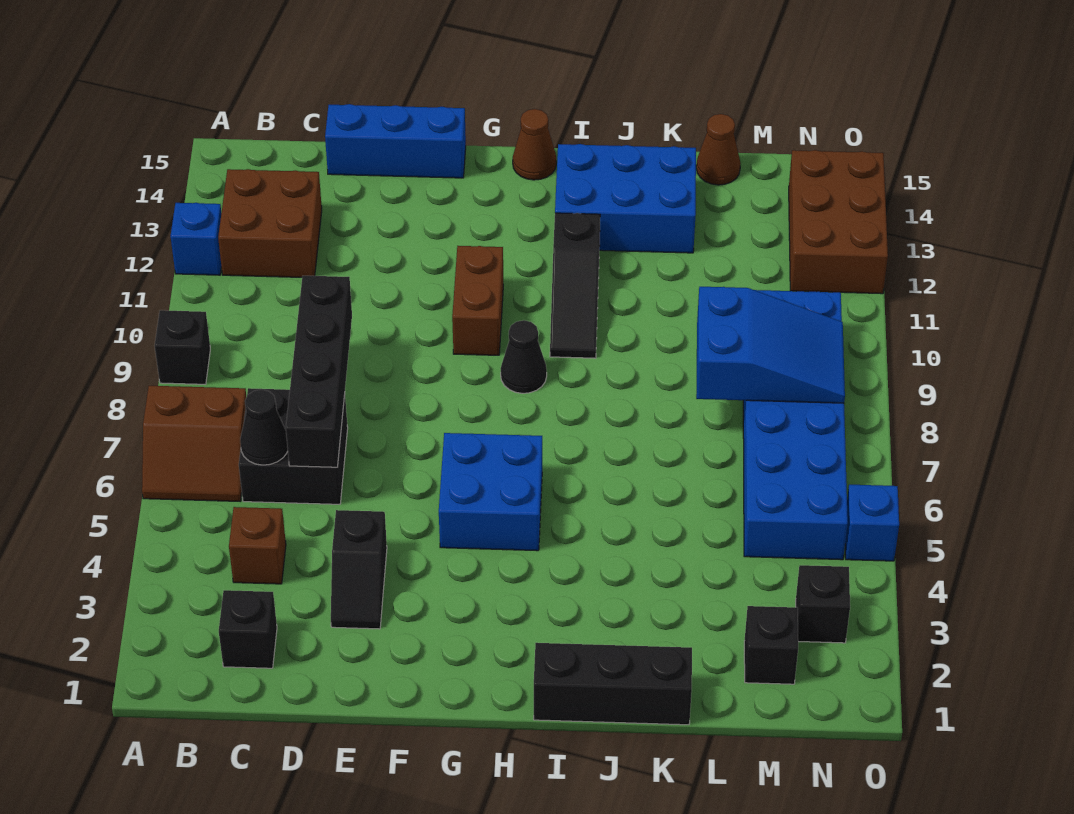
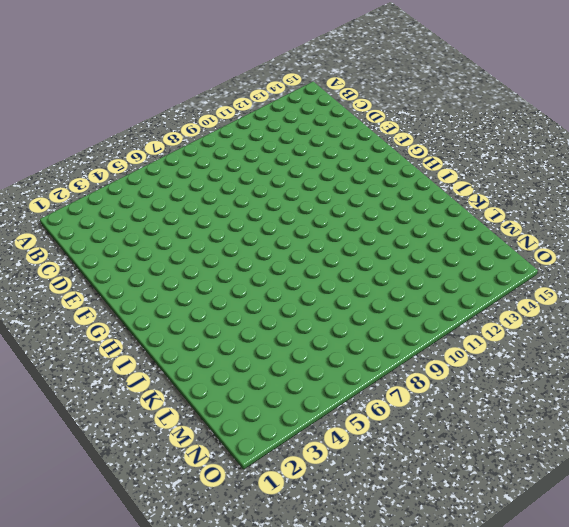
none -> brown slope A6:B7 level 1 top 7
none -> black brick A9 level 1
none -> blue brick A12 level 1

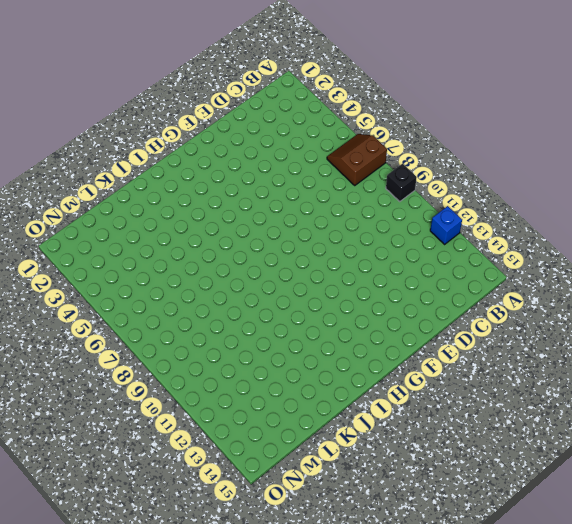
none -> brown brick B12:C13 level 1
none -> black brick C2 level 1
none -> brown brick C4 level 1

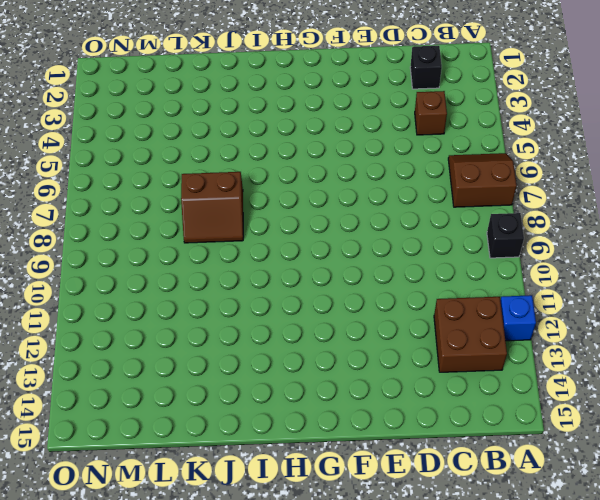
brown slope J7:K8 level 1 top 7 -> none
none -> black brick C6:D7 level 1
none -> blue brick D15:F15 level 1
none -> black slope E3:E4 level 1 top 4

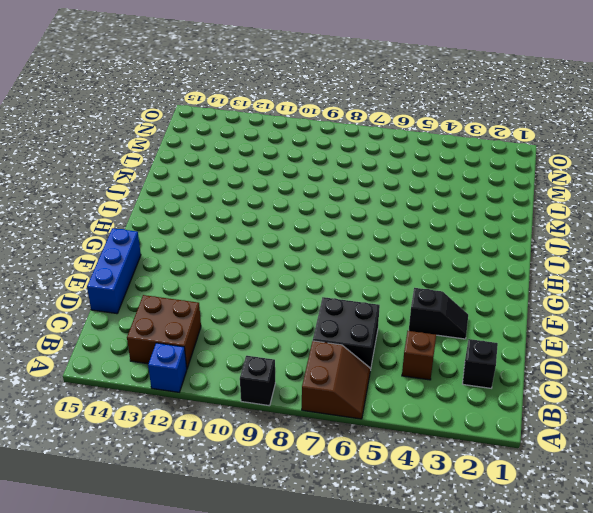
none -> blue brick G5:H6 level 1
none -> brown brick G10:G11 level 1
none -> black cone H9 level 1

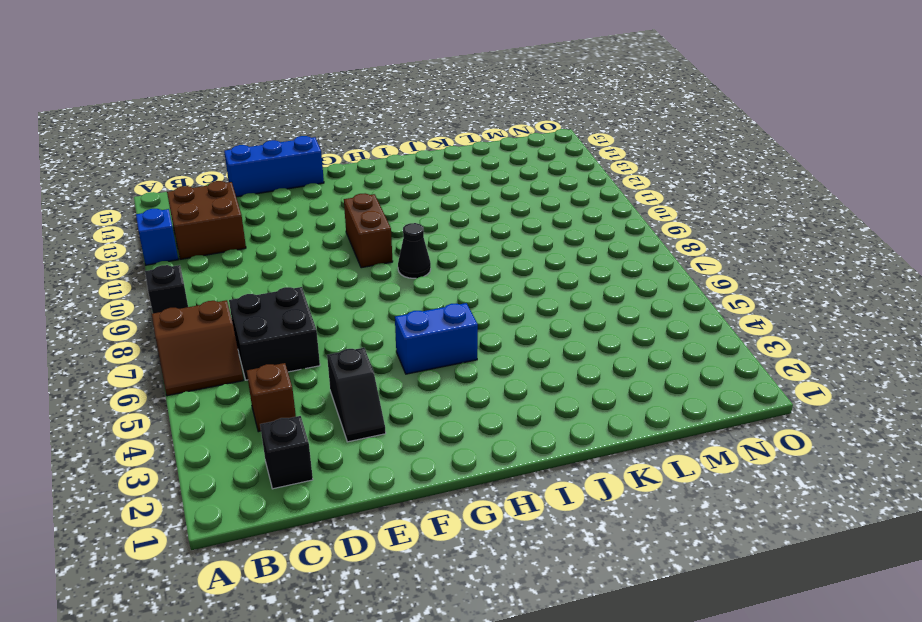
blue brick G5:H5 level 1 -> blue brick G5:H6 level 1
none -> brown cone H15 level 1
none -> black brick I1:K1 level 1
none -> black slope I10:I12 level 1 top 12

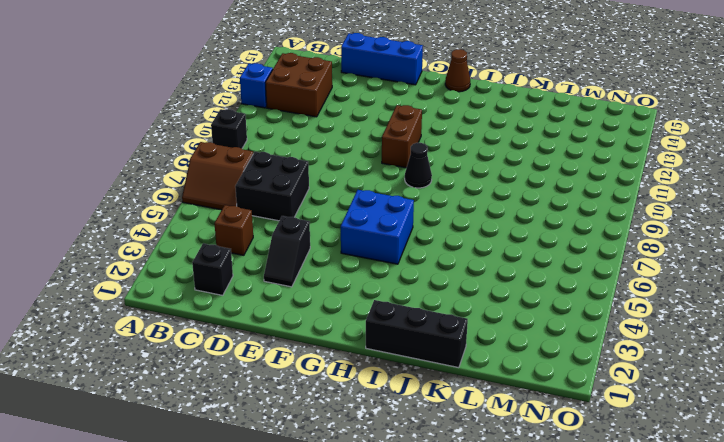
none -> black slope I10:I12 level 1 top 12
none -> blue brick I13:K14 level 1
none -> brown cone L15 level 1

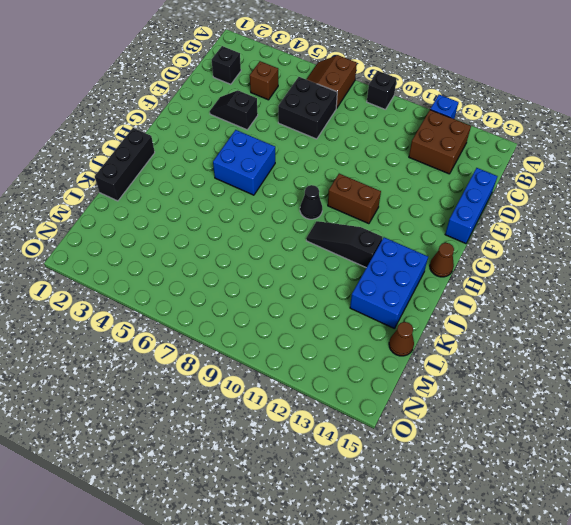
none -> black brick M2 level 1
none -> blue brick M5:N10 level 1
none -> black brick N3 level 1

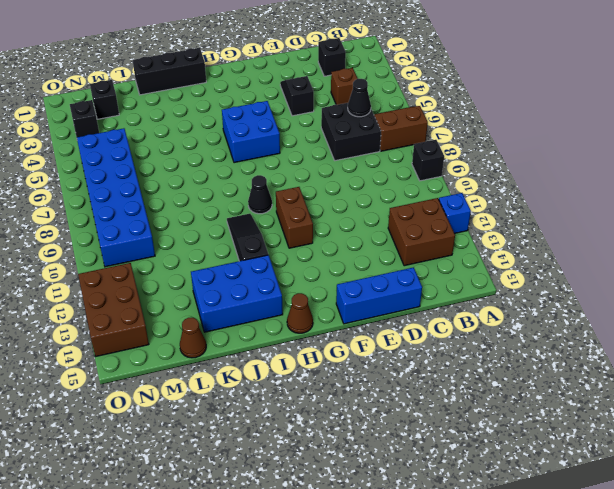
none -> blue brick O5 level 1
none -> black brick D6:D9 level 2
none -> blue slope L8:N9 level 2 top L

